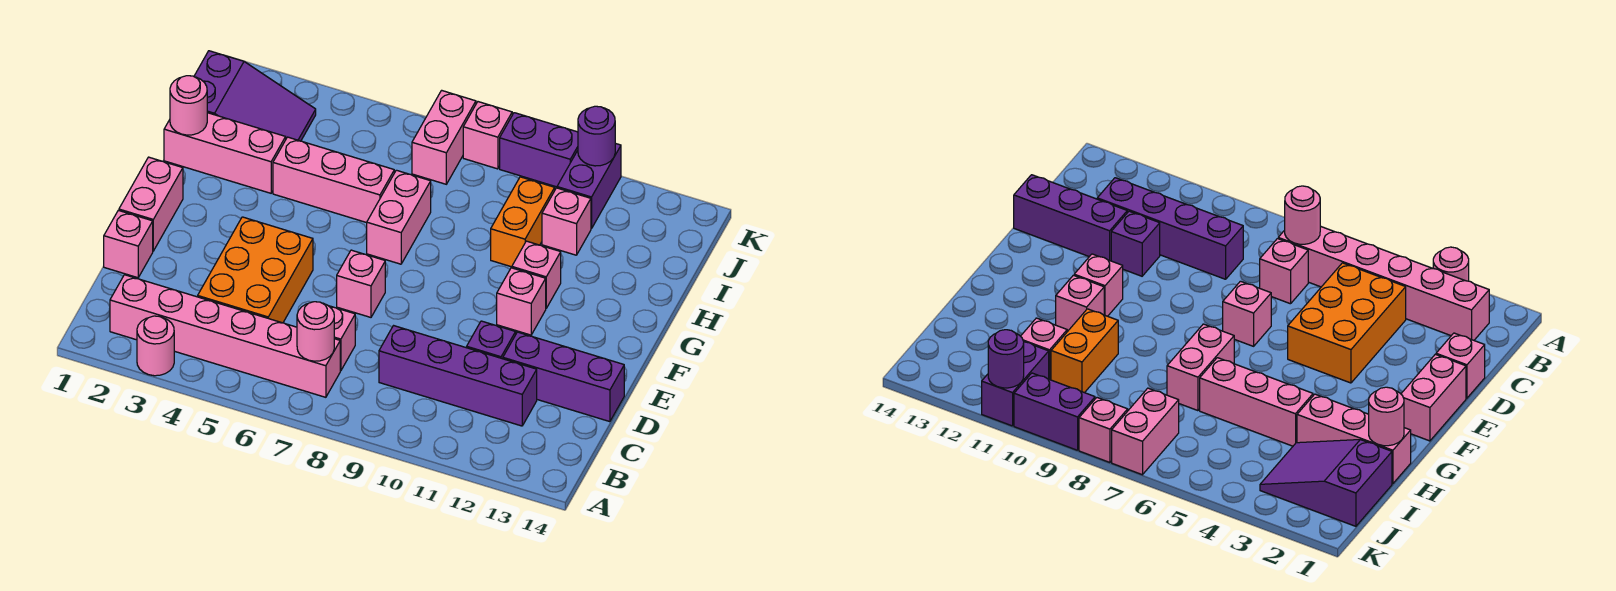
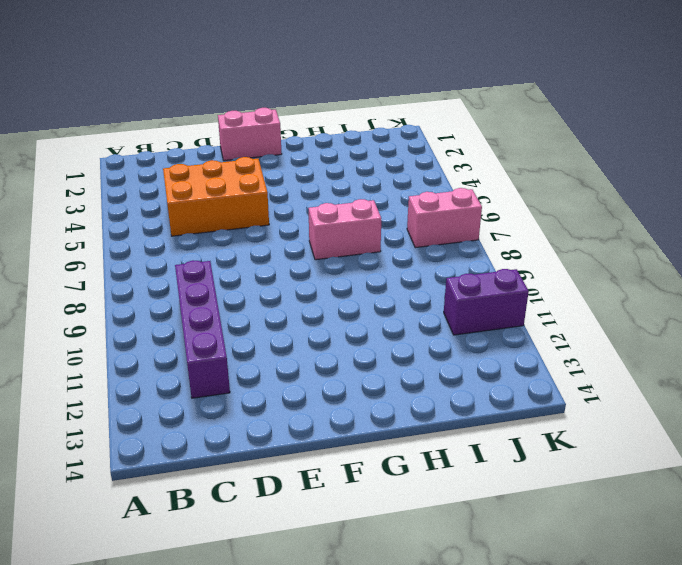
none -> pink round brick A3 level 1
none -> pink brick B2:B7 level 1
none -> pink brick C7 level 1

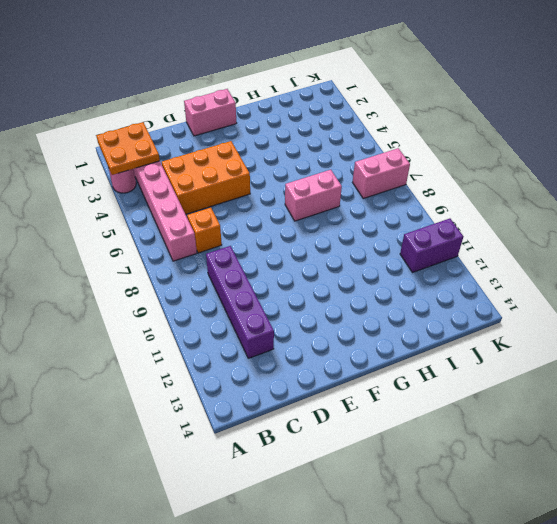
orange plate A2:B3 level 2 -> none
orange brick C7 level 1 -> pink brick C7 level 1
none -> pink brick D1 level 1
none -> purple brick D11 level 1
none -> purple brick D12:D14 level 1

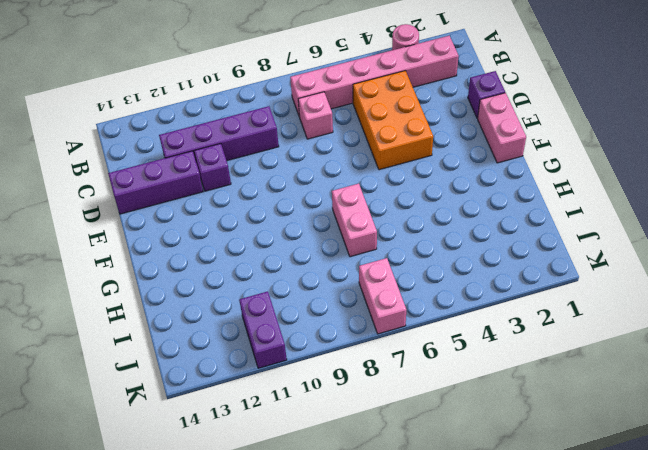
purple brick D1 level 1 -> pink brick D1 level 1
none -> pink brick E7 level 1
none -> pink brick F11 level 1
none -> pink brick G11 level 1

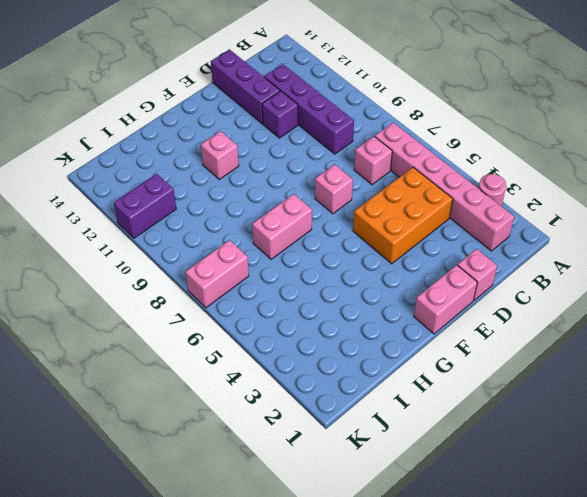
none -> pink brick F11 level 1
none -> pink brick H1:H3 level 1
none -> pink brick H4:H6 level 1

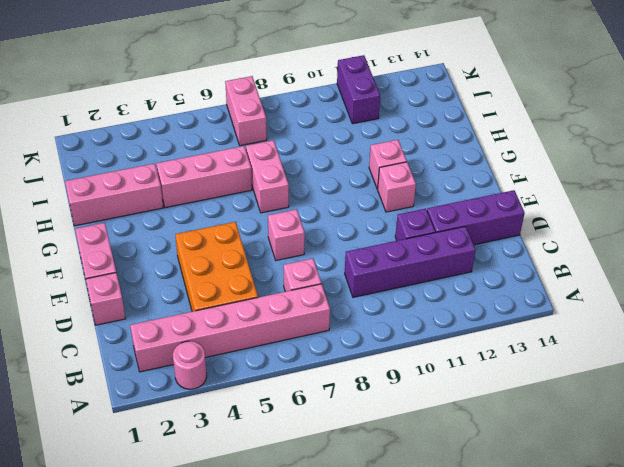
none -> orange brick H10:I10 level 1
none -> purple slope I1:J3 level 1 top 1
none -> pink brick I11 level 1

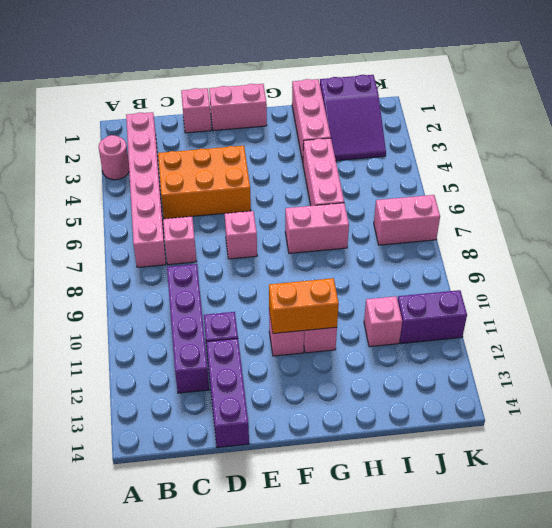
orange brick F11:G11 level 2 -> orange brick H10:I10 level 1
none -> pink brick K8 level 1
none -> purple brick K9:K10 level 1
none -> pink round brick B7 level 2

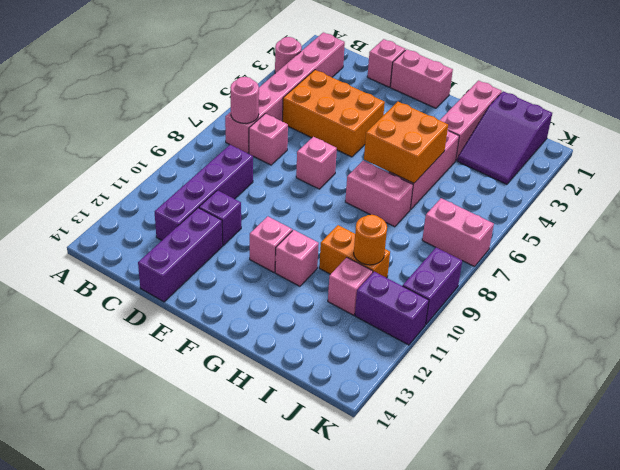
orange brick G5:H6 level 2 -> none
orange round brick I10 level 2 -> none
none -> pink brick K8 level 1
none -> pink round brick H1 level 2
none -> purple round brick K11 level 2

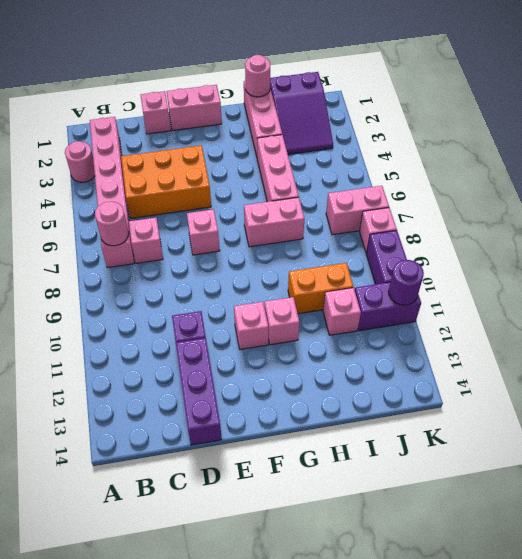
none -> purple brick C9:C12 level 1

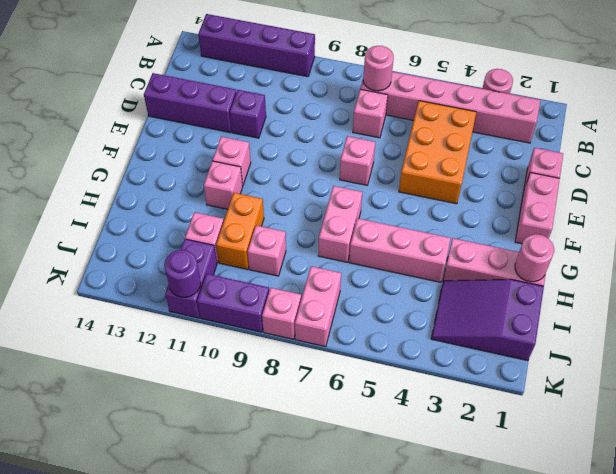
purple brick A10:A13 level 1 -> purple brick C9:C12 level 1
pink brick I9 level 1 -> none

